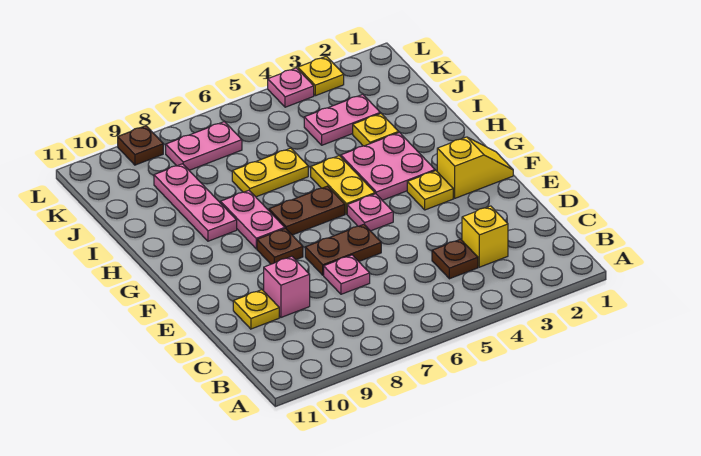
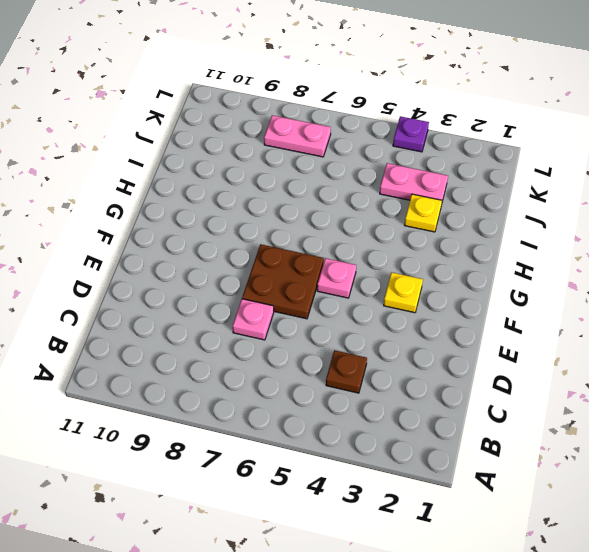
brown plate E6:F7 level 1 -> brown plate E6:E7 level 1
purple plate L4 level 1 -> pink plate L4 level 1
none -> yellow brick C3 level 1
none -> pink brick D9 level 1
none -> yellow plate D10 level 1

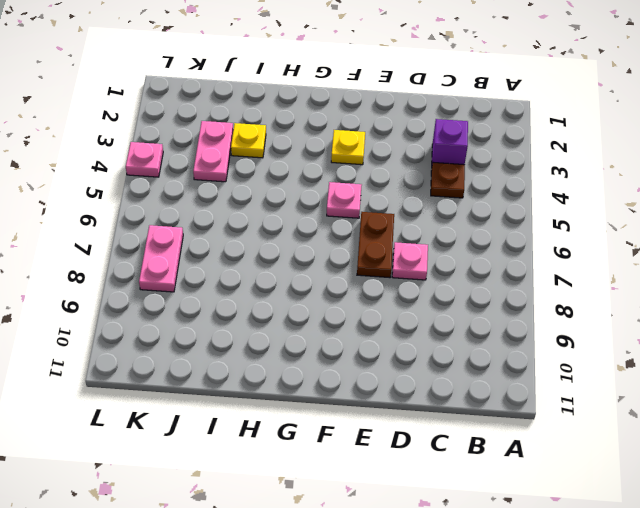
purple brick C3 level 1 -> yellow brick C3 level 1
none -> pink brick D9 level 1
none -> yellow plate D10 level 1
none -> yellow slope F1:F2 level 1 top 2

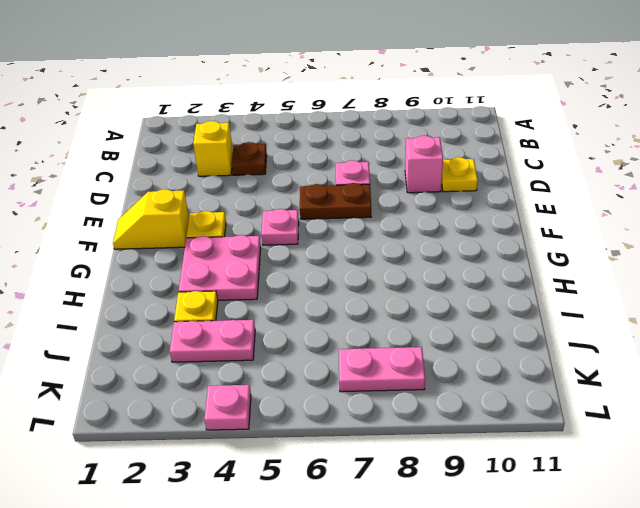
none -> brown plate F8 level 1
none -> yellow plate G5:H5 level 1
none -> brown plate G6:G7 level 1

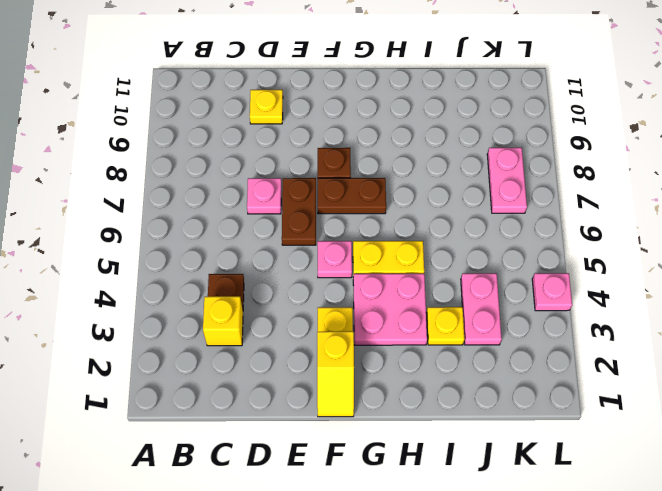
brown plate F7:G7 level 1 -> brown plate G6:G7 level 1
none -> pink brick D9 level 1
none -> pink plate G8:H8 level 1
none -> pink plate H9:J9 level 1

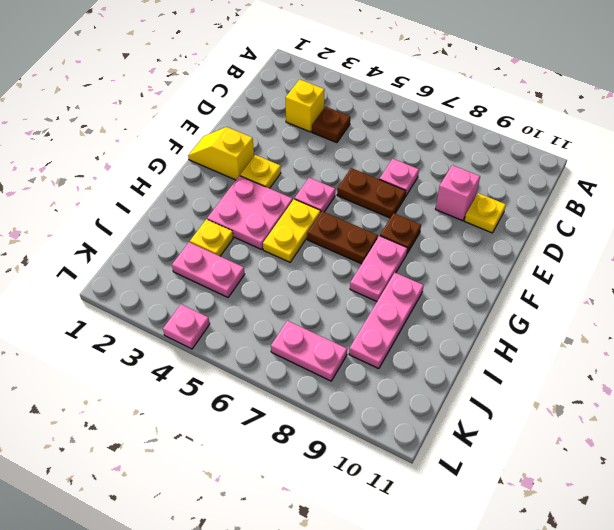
none -> yellow plate I6:I7 level 1
none -> yellow plate L3 level 1
none -> brown plate L9 level 1

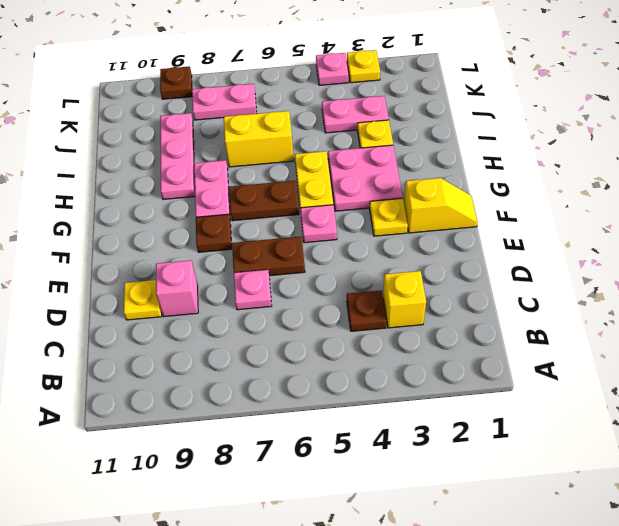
yellow brick I6:I7 level 1 -> yellow plate I6:I7 level 1

